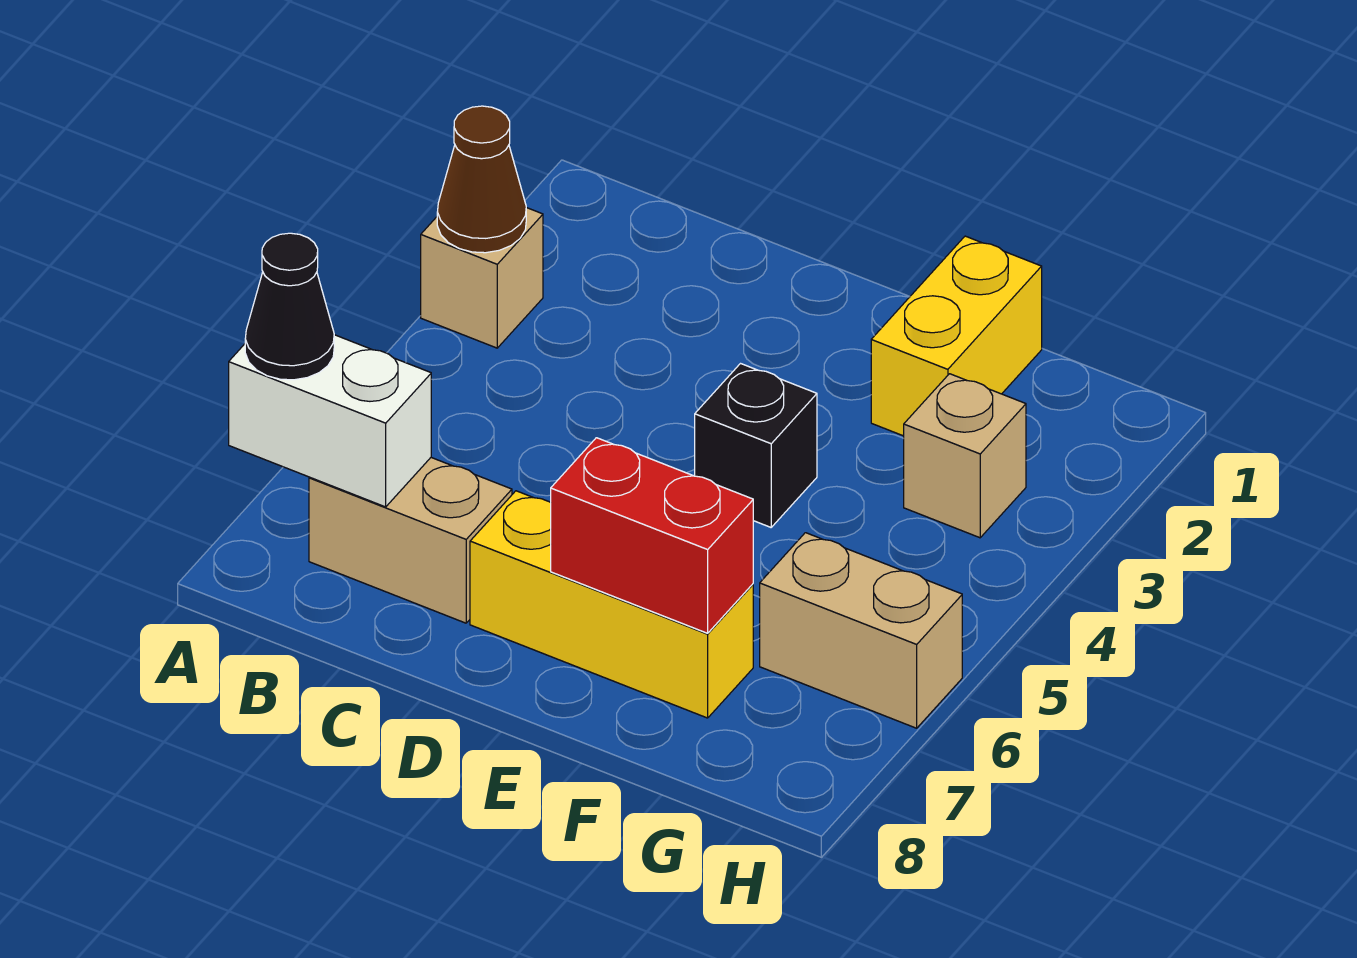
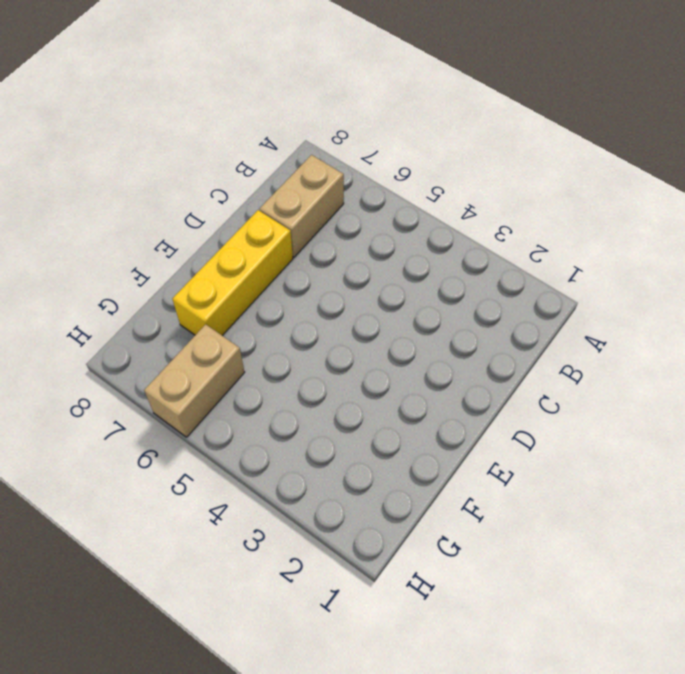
none -> tan brick A3 level 1
none -> black brick E4 level 1

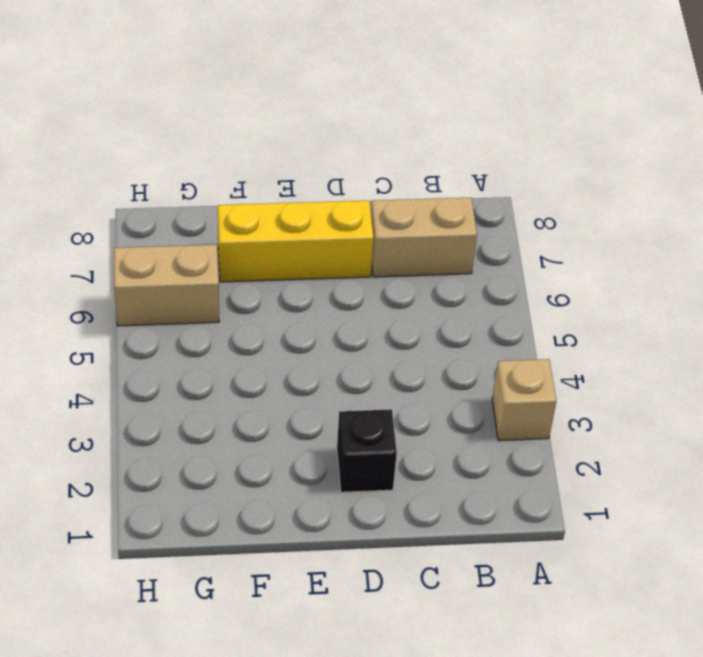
black brick D2 level 1 -> black brick E4 level 1
none -> yellow brick F1:F2 level 1
none -> tan brick G3 level 1

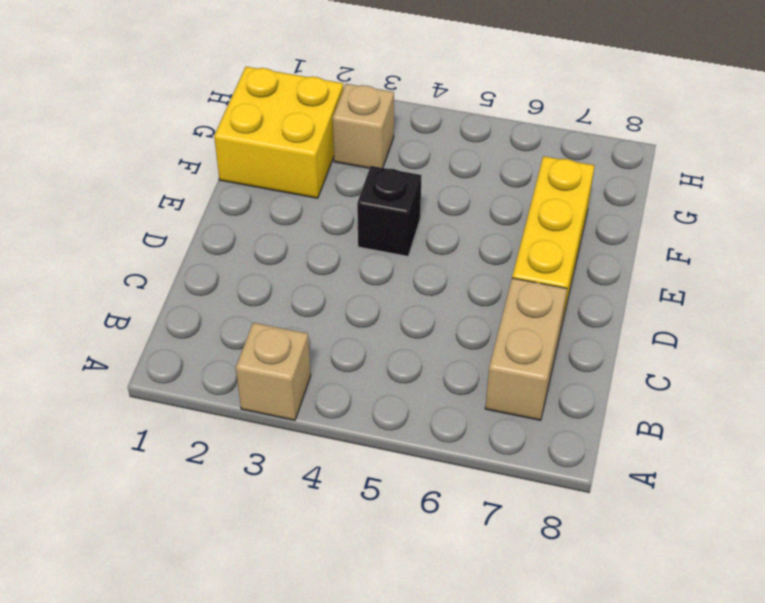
yellow brick F1:G2 level 1 -> yellow brick F1:F2 level 1
none -> tan brick G6:H6 level 1
none -> brown cone A3 level 2

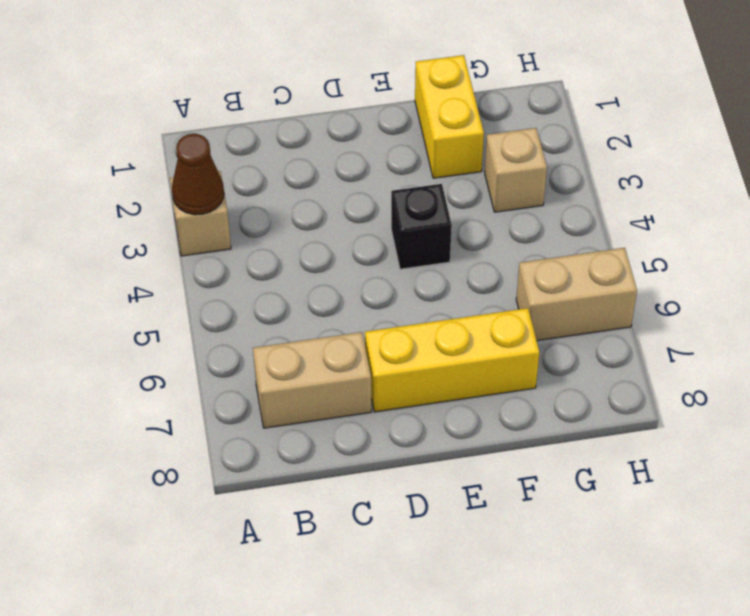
none -> white brick A7:B7 level 2
none -> red brick E7:F7 level 2

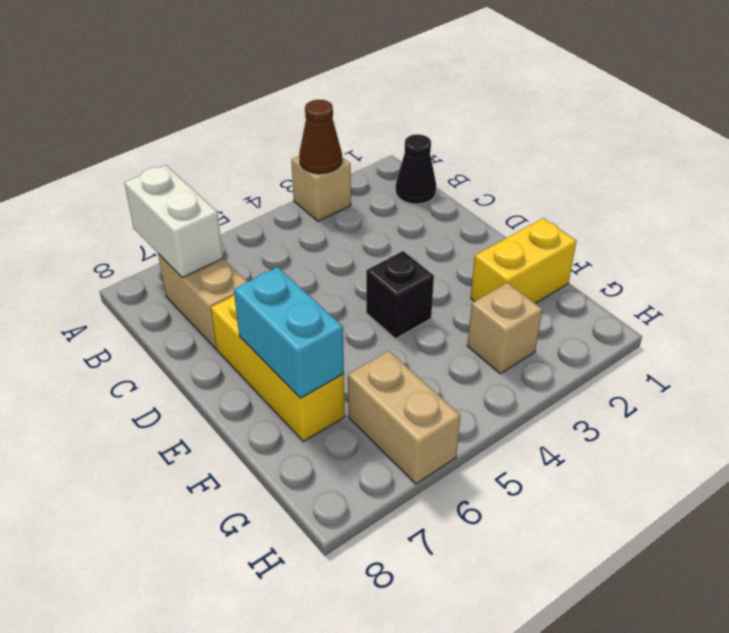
black cone B1 level 1 -> black cone A7 level 3
cyan brick E7:F7 level 2 -> red brick E7:F7 level 2

